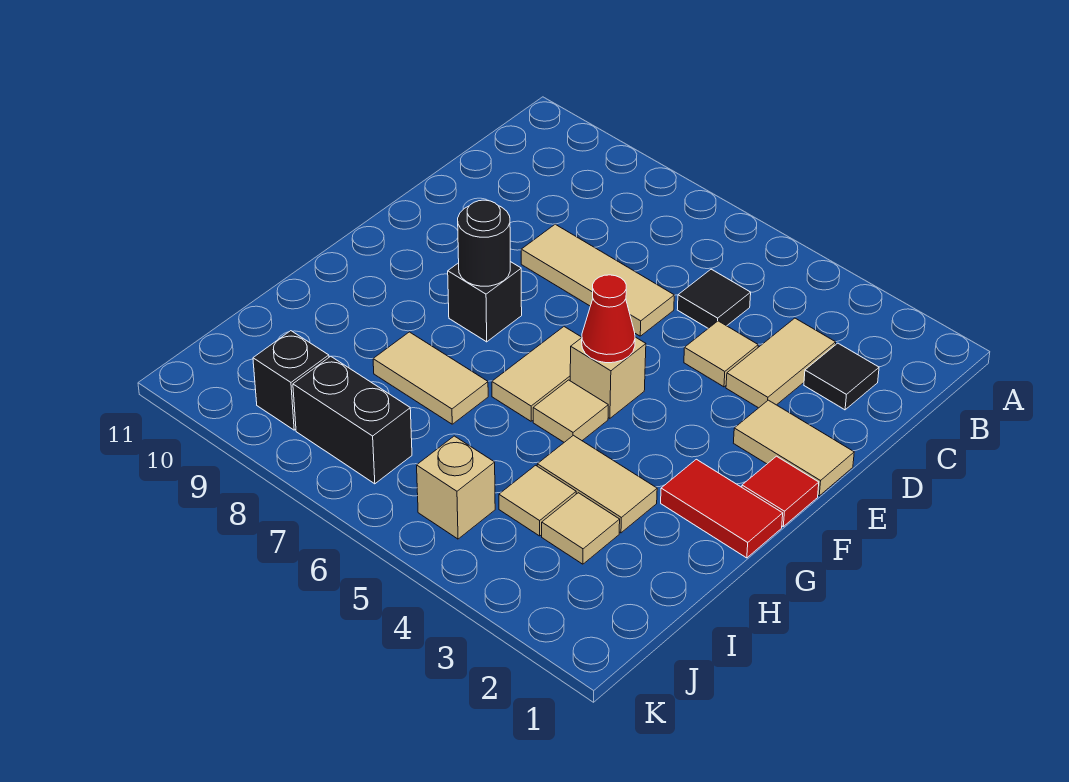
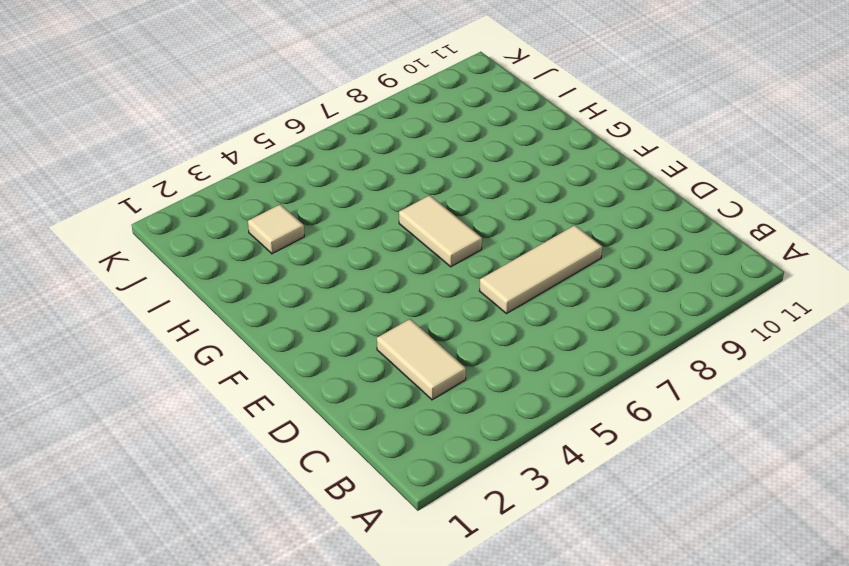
none -> black tile C2 level 1
none -> black tile C5 level 1
none -> tan tile D4 level 1

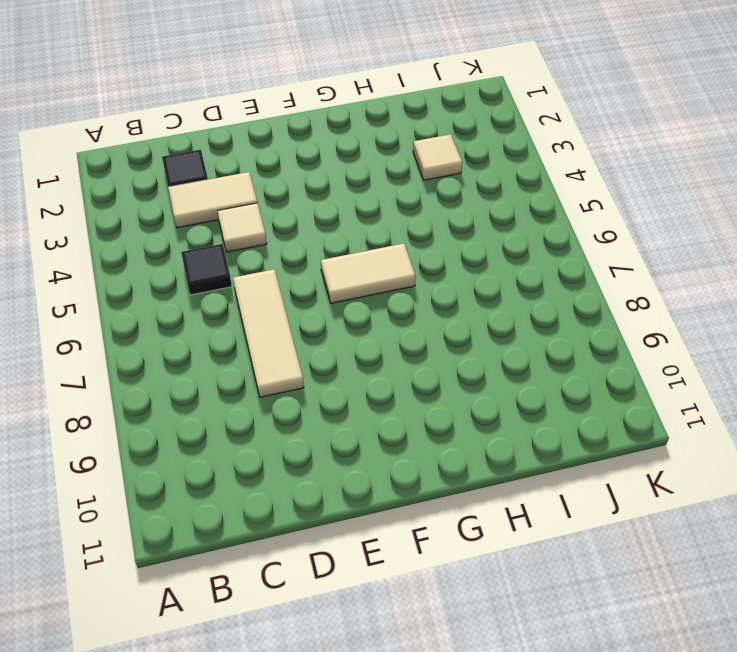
none -> tan tile E1:E2 level 1
none -> red tile F1 level 1
none -> tan brick F5 level 1

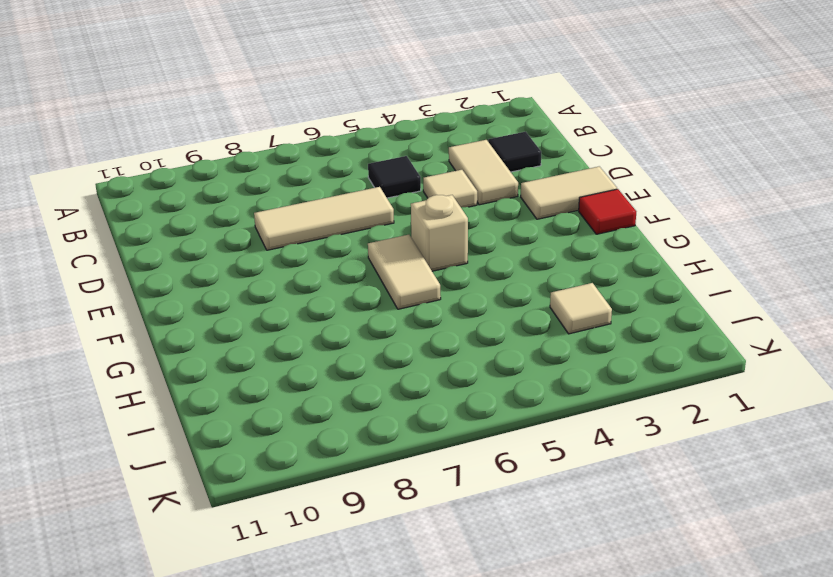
none -> black brick F8 level 1
none -> red tile G1:G2 level 1
none -> tan tile G5 level 1

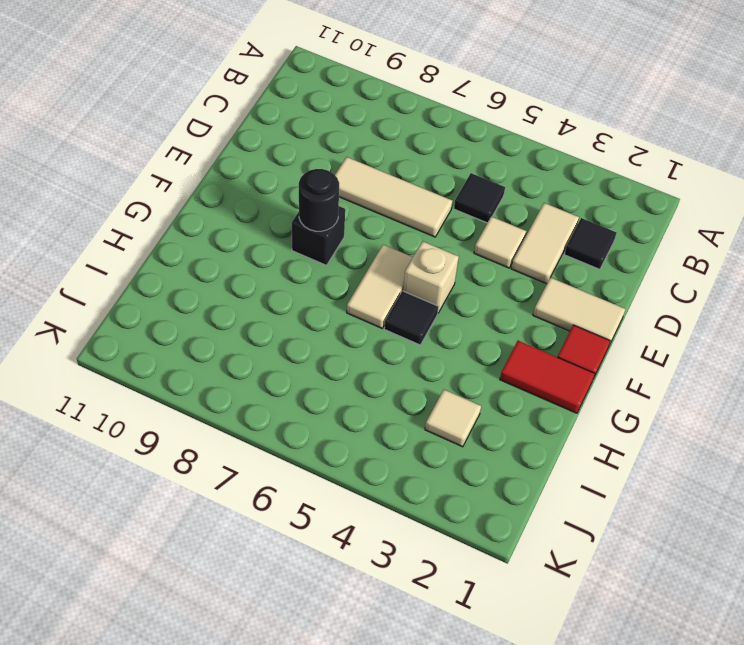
black tile G5 level 1 -> tan tile G5 level 1
none -> tan tile H3:H4 level 1
none -> tan tile H7:H8 level 1
none -> tan tile I4 level 1

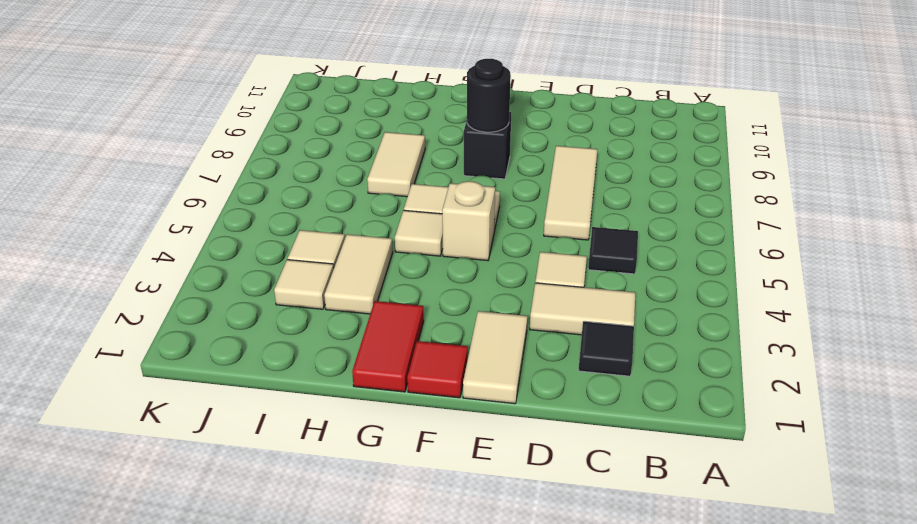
none -> tan brick J5 level 1
none -> black brick J7:J8 level 1
none -> black brick J9 level 1

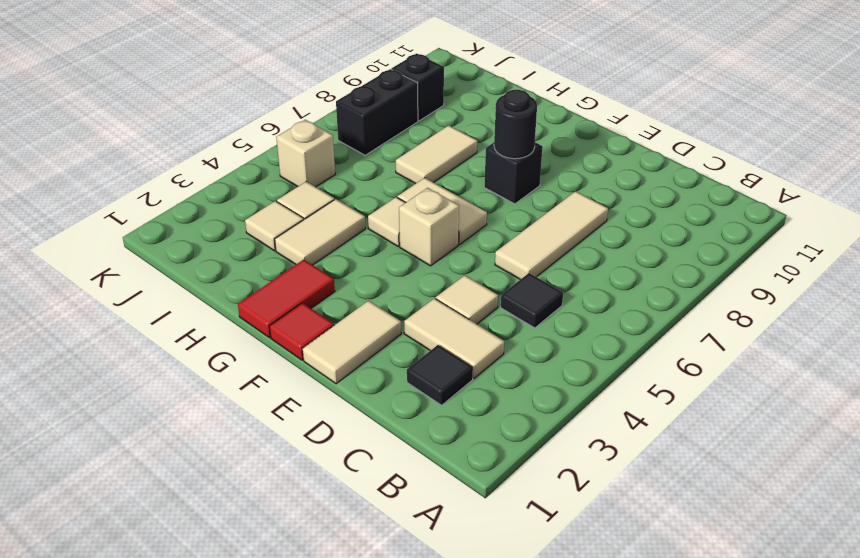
none -> red cone F5 level 2

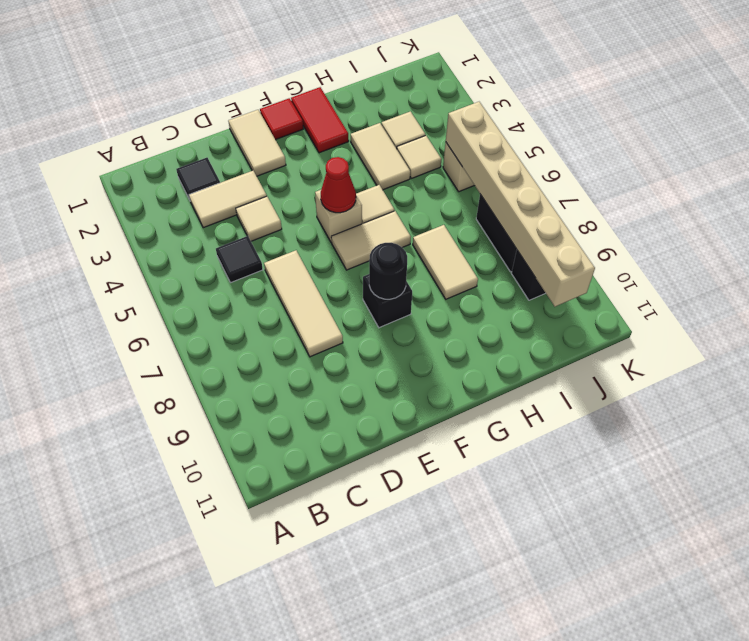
tan brick J5:J10 level 2 -> none

